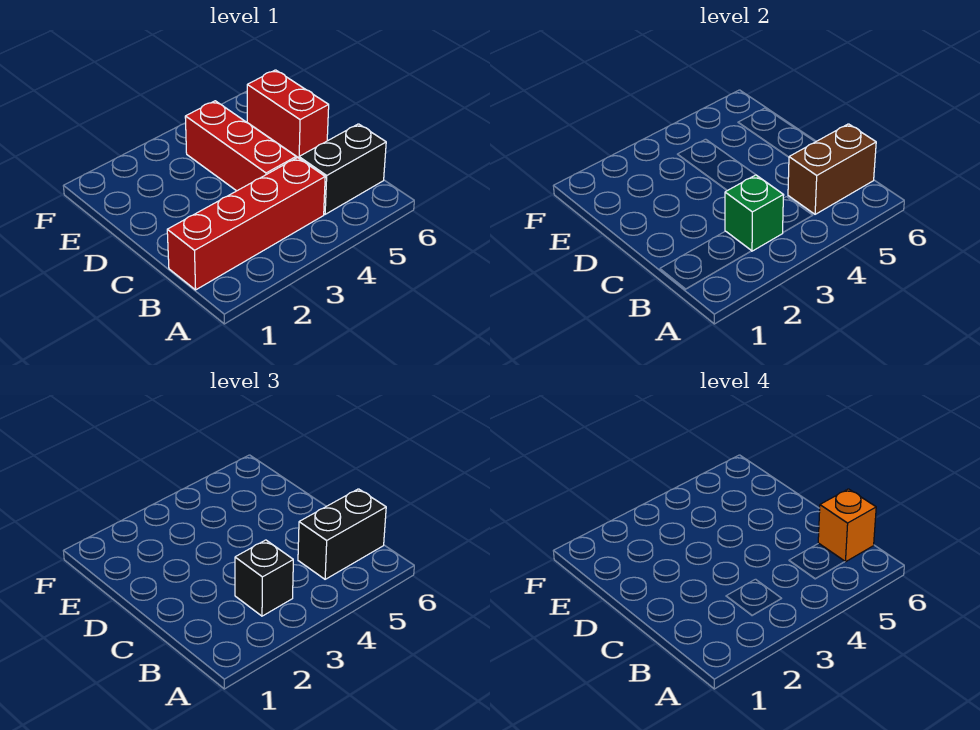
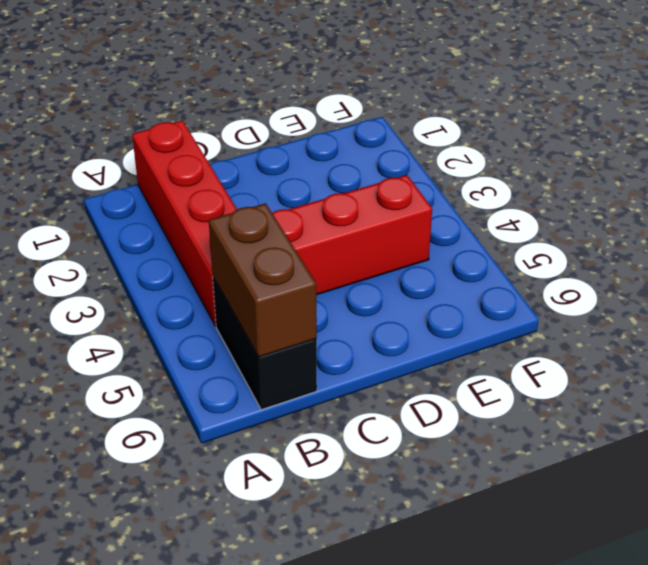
none -> red brick D6:E6 level 1
none -> green brick B3 level 2

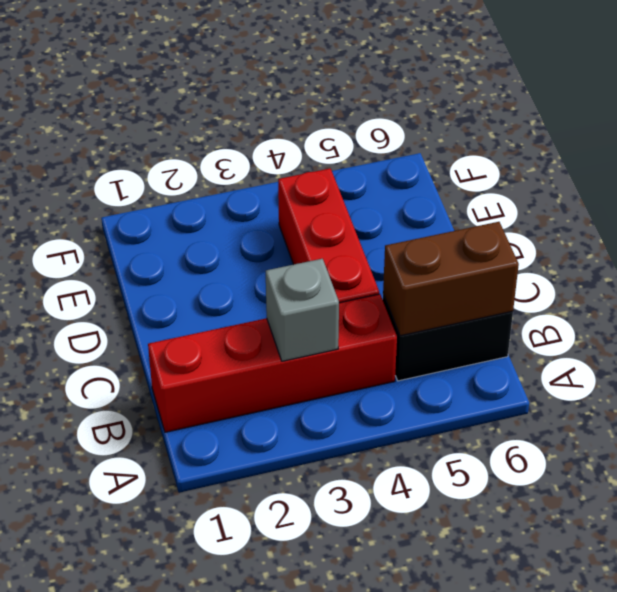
grey brick B3 level 2 -> green brick B3 level 2
none -> red brick D6:E6 level 1
none -> black brick B3 level 3

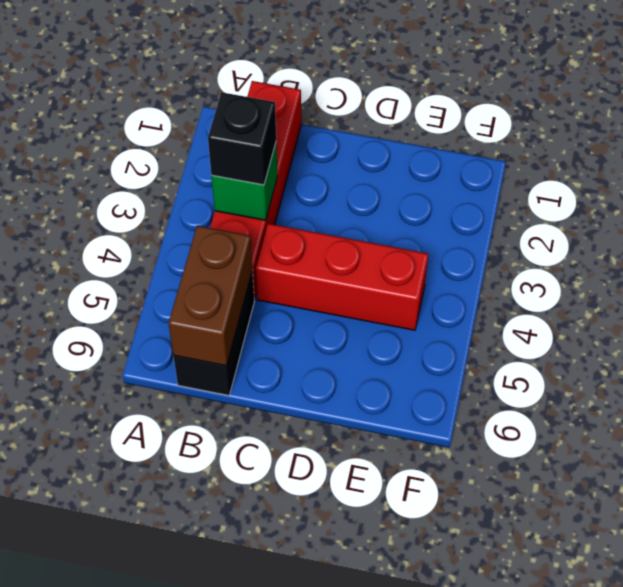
none -> red brick D6:E6 level 1
none -> black brick B5:B6 level 3

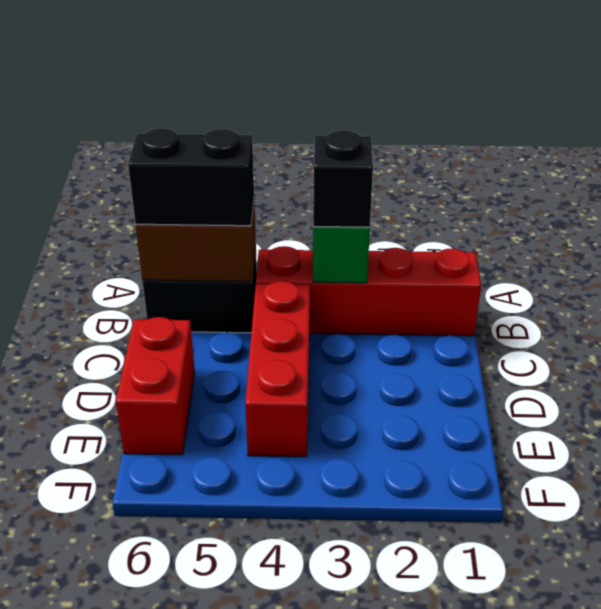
none -> orange brick B6 level 4

